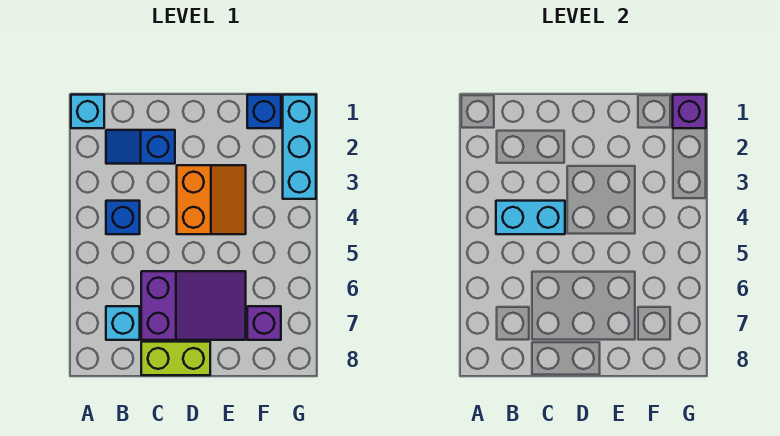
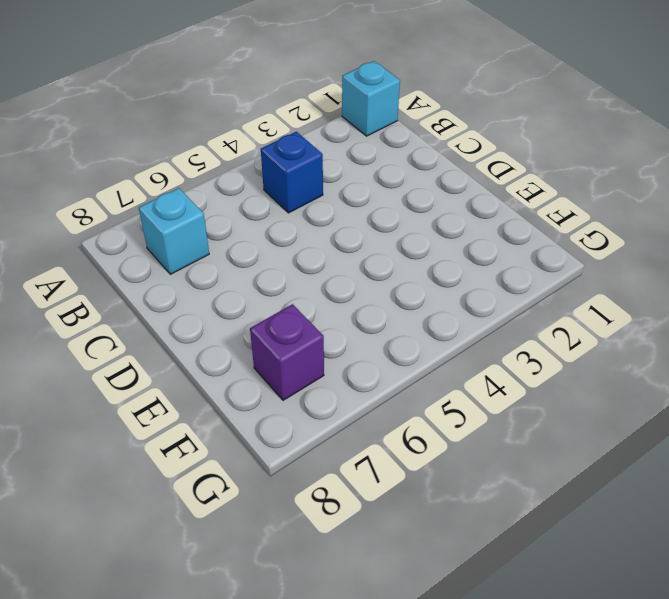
none -> blue slope B2:C2 level 1 top C
none -> purple slope C6:E7 level 1 top C
none -> lime brick C8:D8 level 1

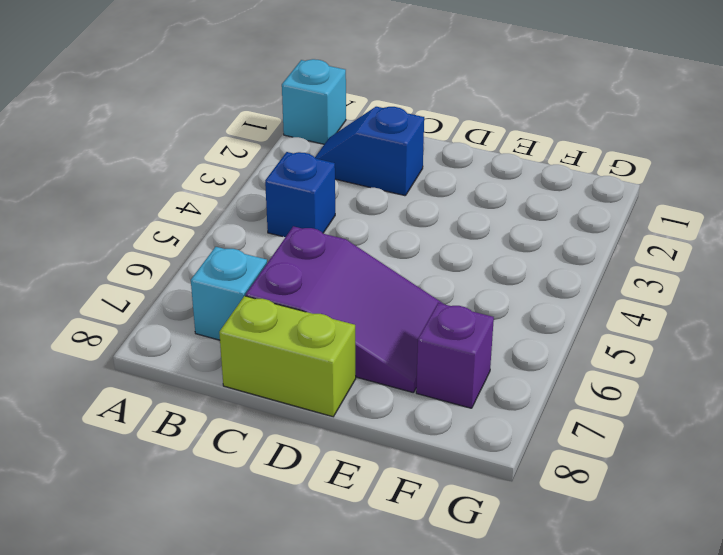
none -> orange slope D3:E4 level 1 top D
none -> blue brick F1 level 1
none -> cyan brick G1:G3 level 1

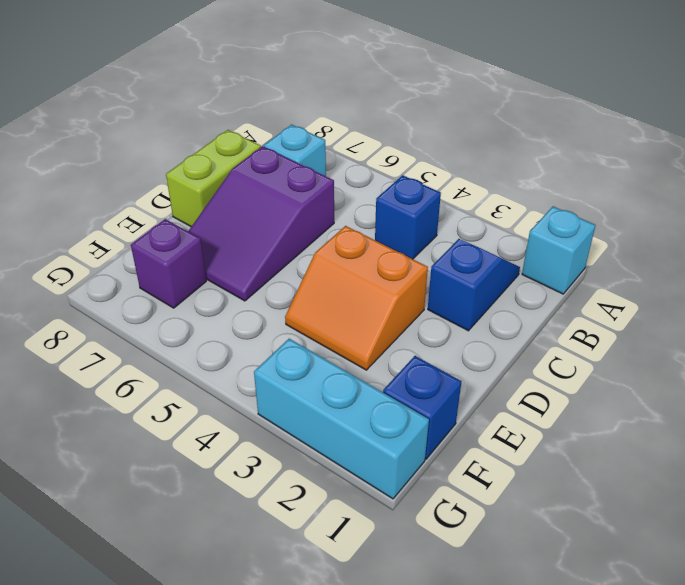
none -> cyan brick B4:C4 level 2
none -> purple brick G1 level 2

